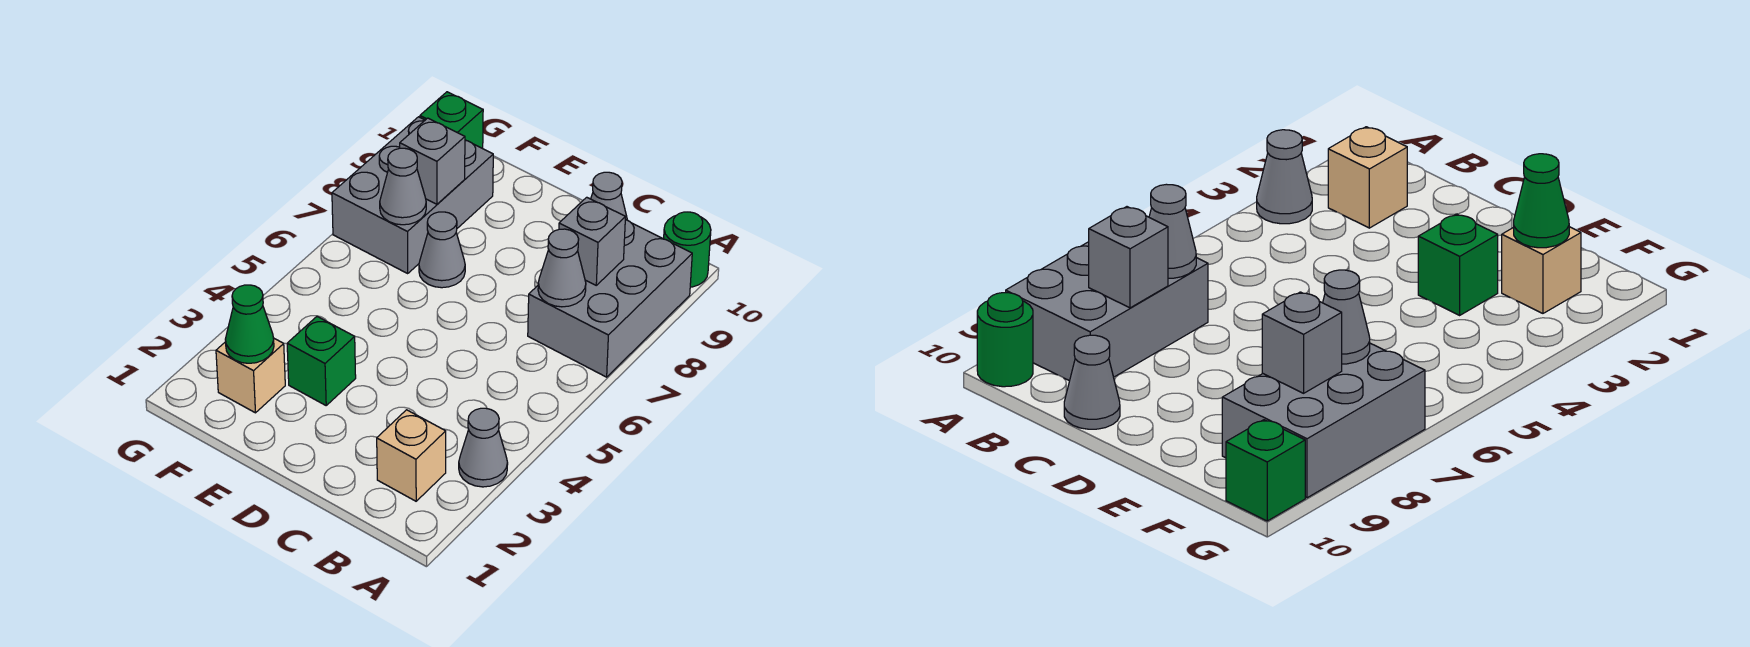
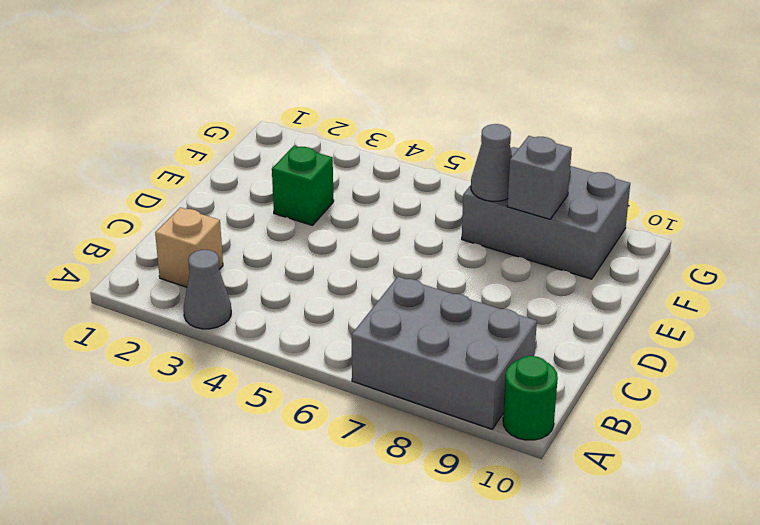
none -> grey cone C10 level 1
none -> grey cone E7 level 1
none -> tan brick F2 level 1

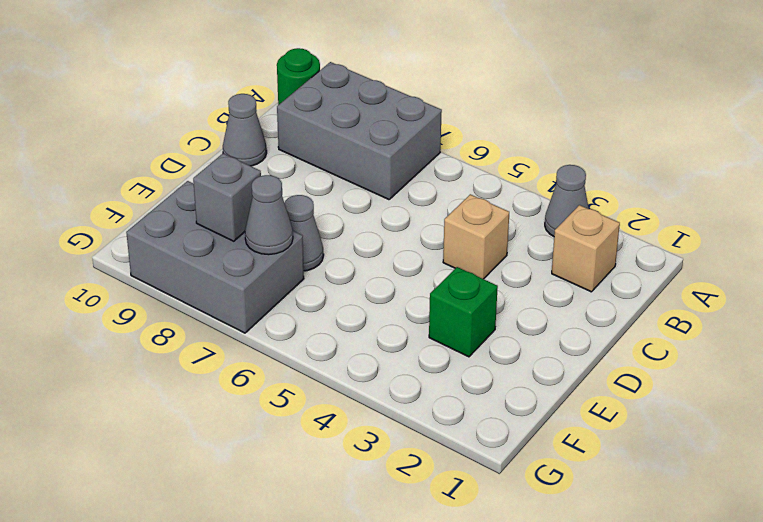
tan brick C4 level 1 -> tan brick F2 level 1
none -> green brick G10 level 1
none -> grey cone B7 level 2
none -> grey brick B8 level 2

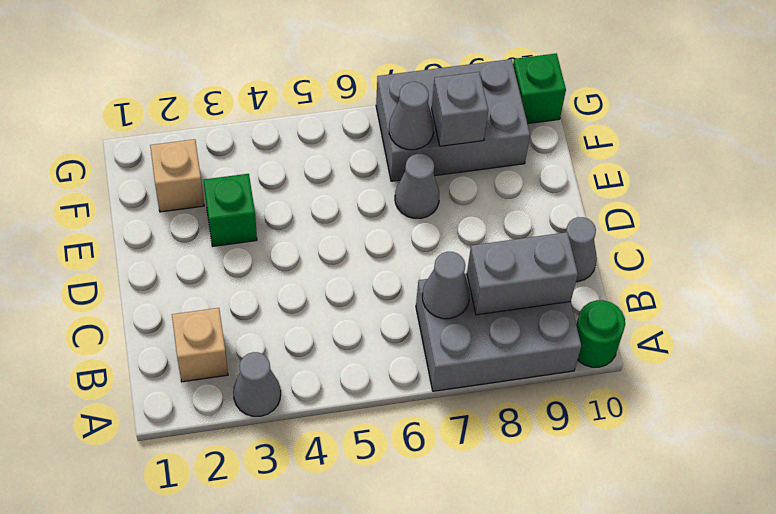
grey brick B8:B9 level 2 -> grey brick B8 level 2
none -> green cone F2 level 2

